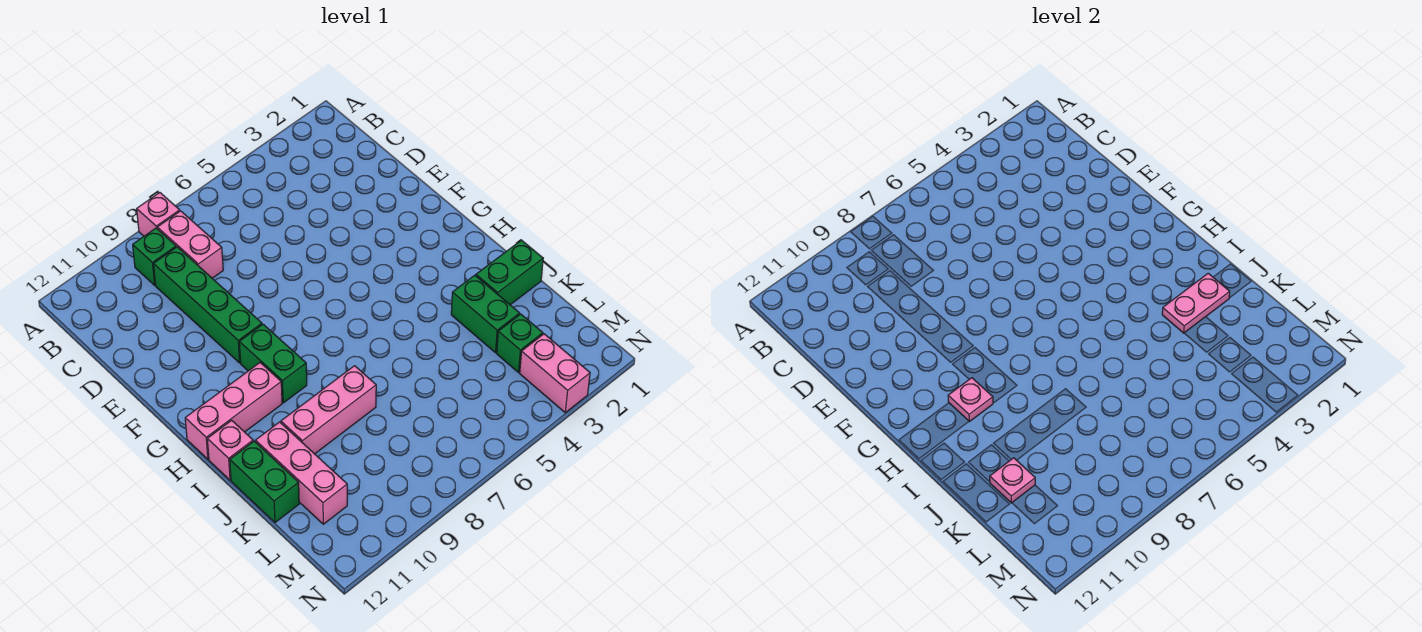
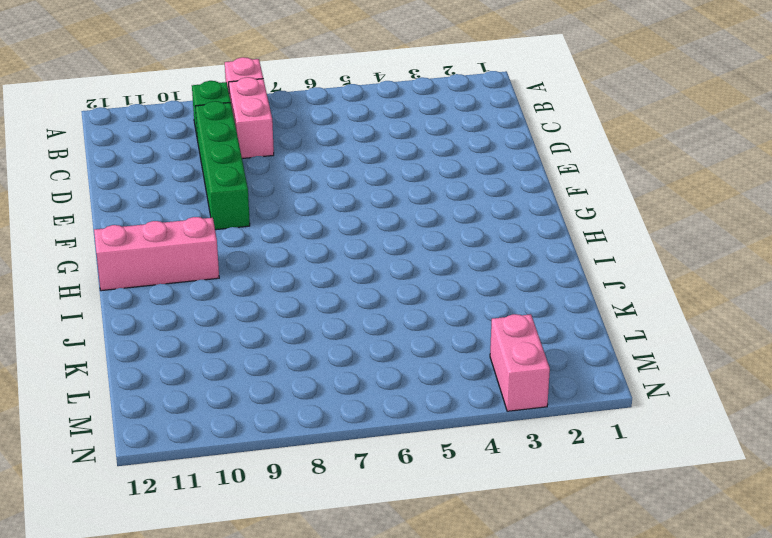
none -> green brick G9:H9 level 1
none -> pink brick I12 level 1
none -> green brick J1:J2 level 1

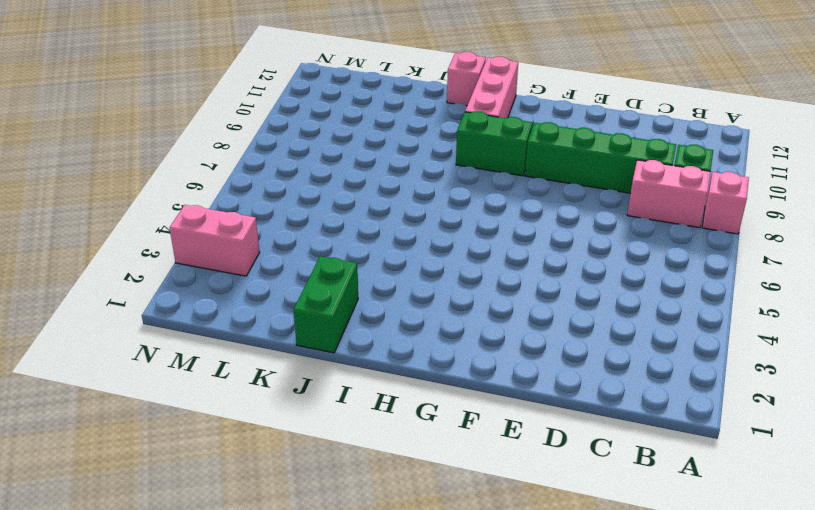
none -> green brick J3:K3 level 1
none -> pink brick J8:J10 level 1
none -> pink brick J11:L11 level 1

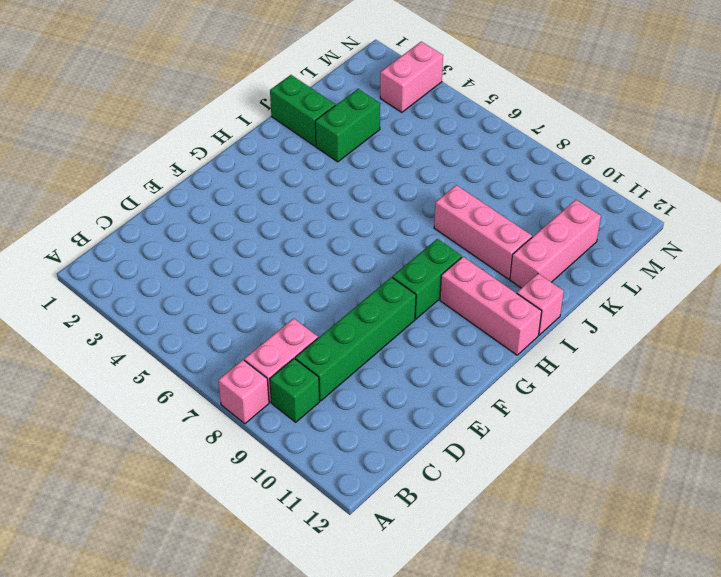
none -> green brick J12:K12 level 1
none -> green brick L3 level 1
none -> pink plate H10 level 2

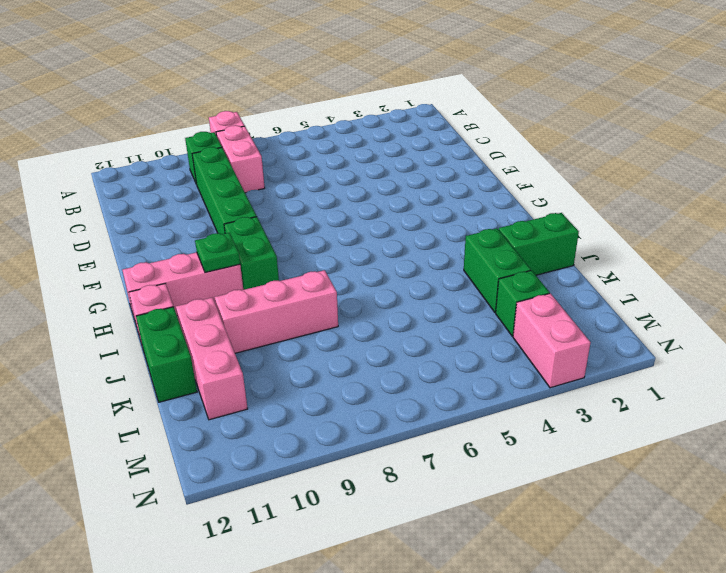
green plate H10 level 2 -> pink plate H10 level 2
none -> pink plate J2:J3 level 2
none -> pink plate K11 level 2

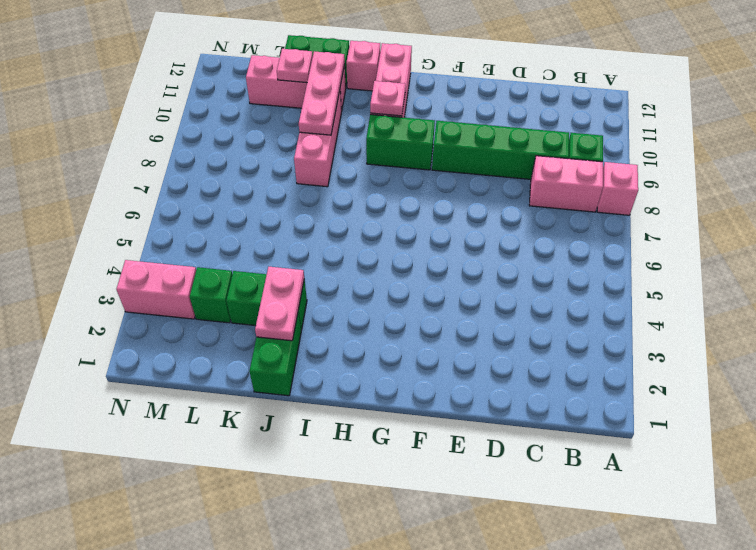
pink plate J9:J11 level 2 -> none

